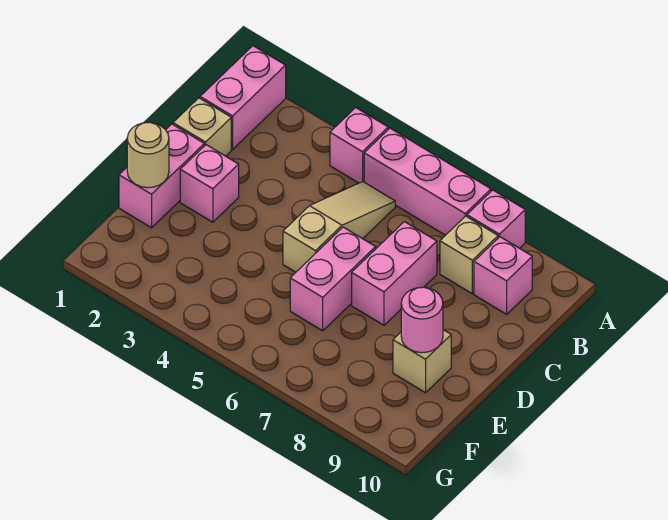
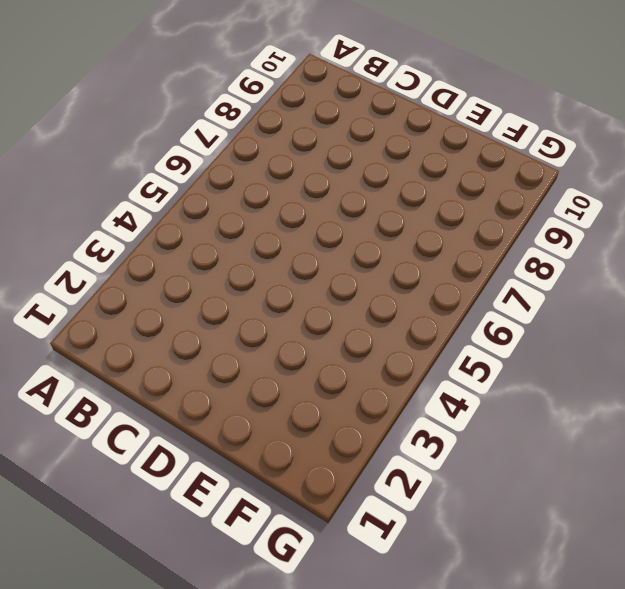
none -> pink brick A1:B1 level 1
none -> pink brick A4 level 1
none -> pink brick A5:A7 level 1

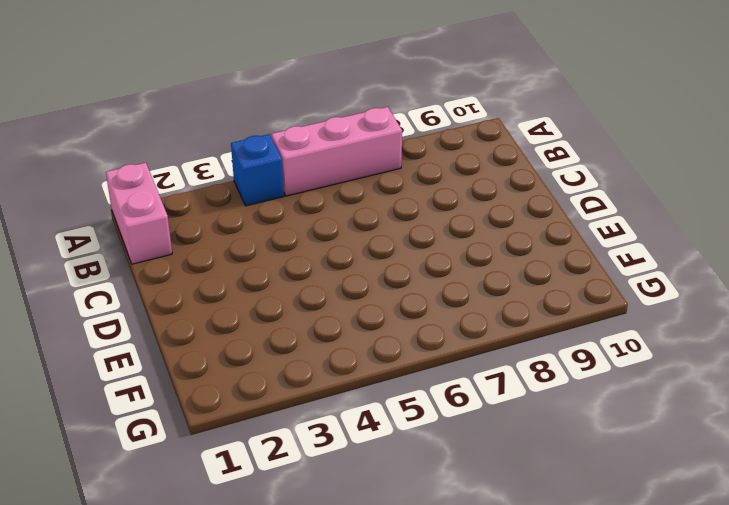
blue brick A4 level 1 -> pink brick A4 level 1
none -> pink brick A8 level 1
none -> tan slope B5:D5 level 1 top D
none -> tan brick B8 level 1

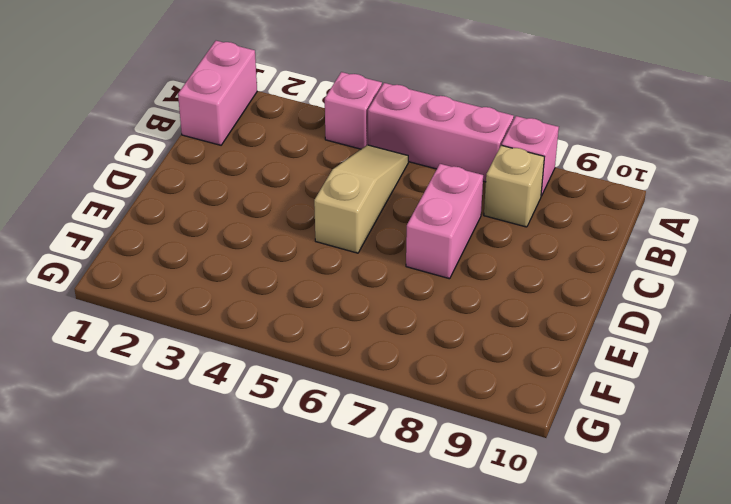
none -> pink brick B9 level 1
none -> tan brick C1 level 1
none -> pink brick D1:E1 level 1

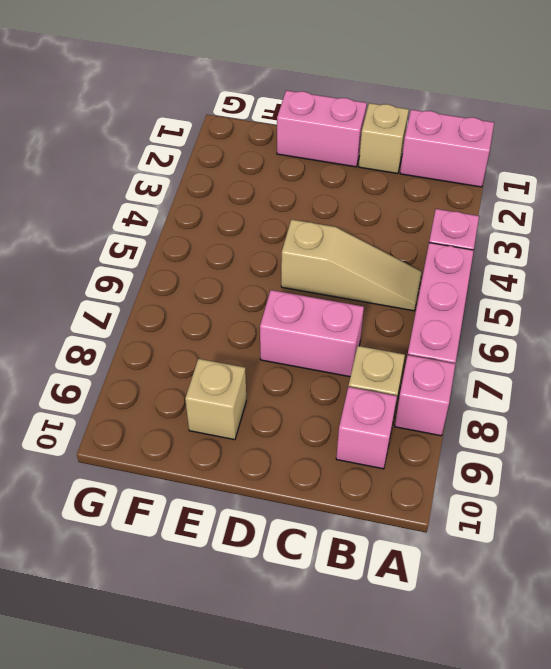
none -> pink brick D2 level 1
none -> pink brick D6:E6 level 1
none -> tan round brick E1 level 2

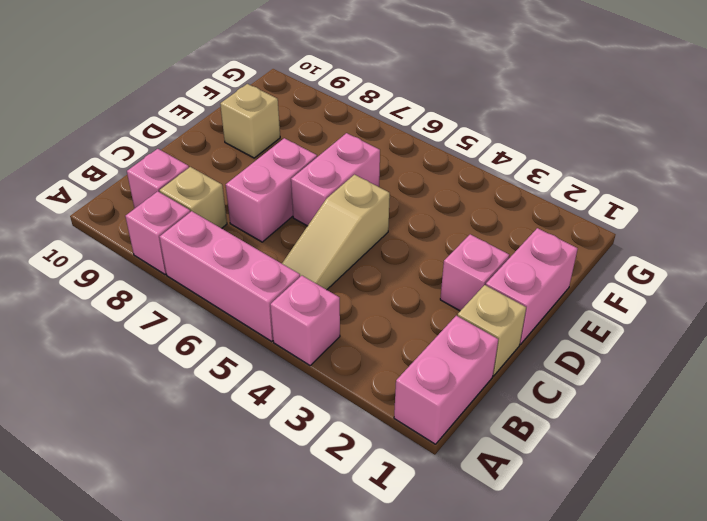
none -> tan round brick E1 level 2
none -> pink round brick E9 level 2

